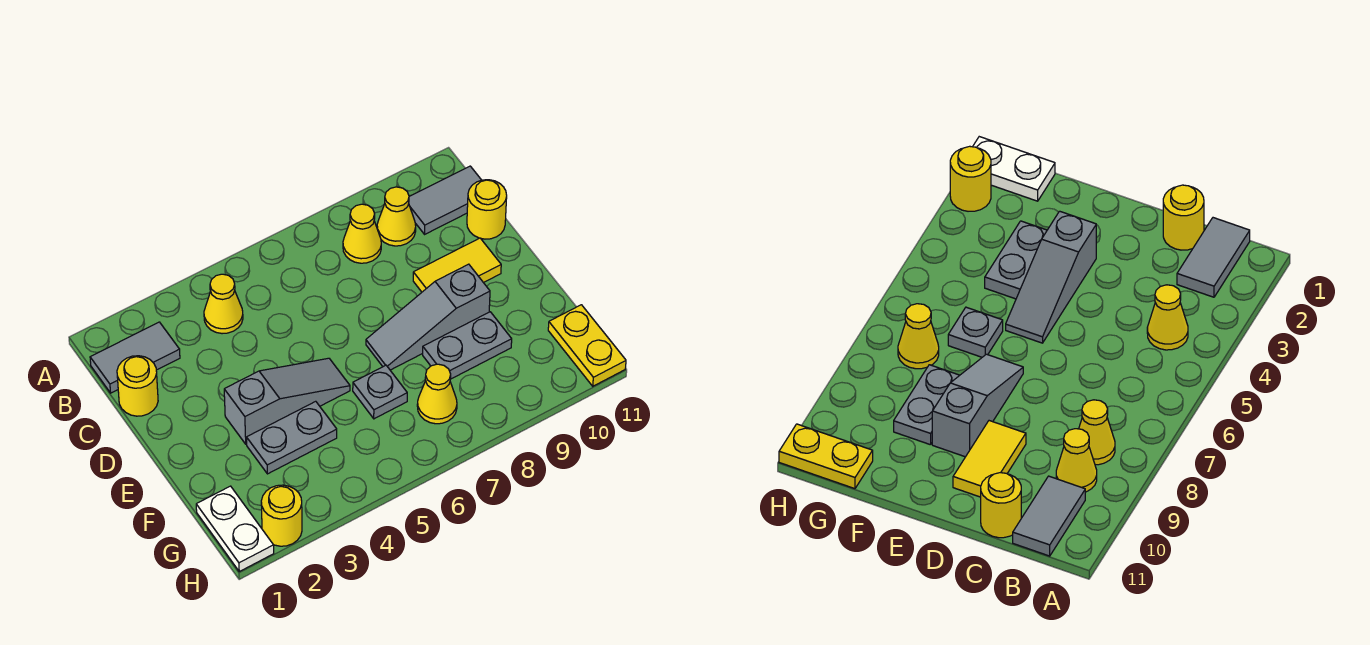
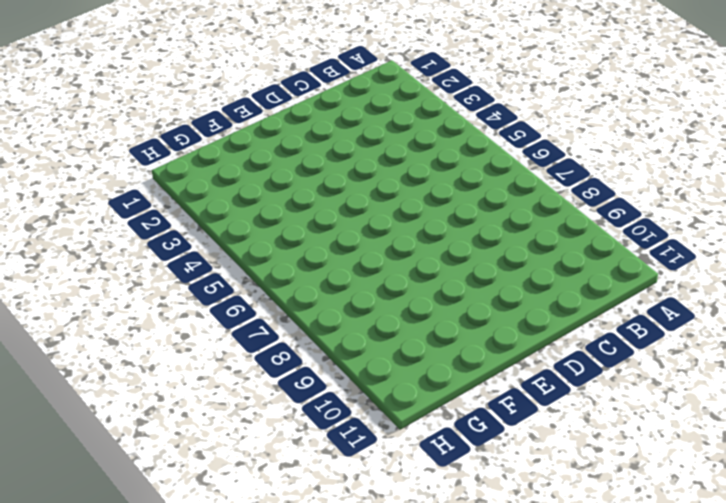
none -> grey tile B1:B2 level 1
none -> yellow cone B4 level 1
none -> yellow cone B8 level 1

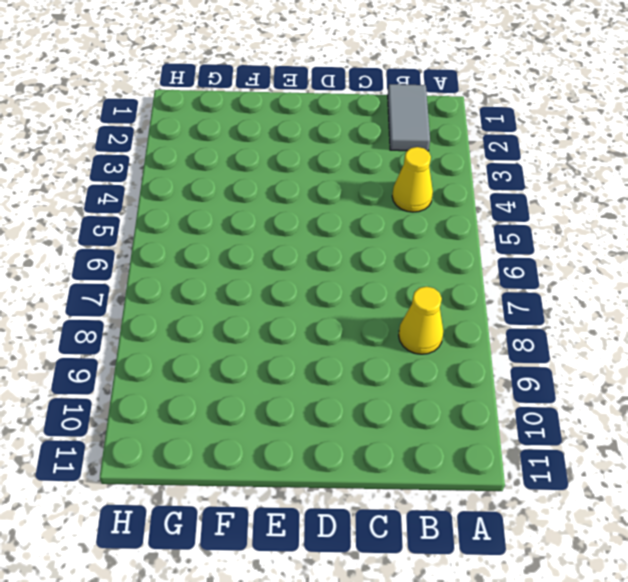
none -> yellow cone B9 level 1
none -> grey tile B10:B11 level 1
none -> yellow round brick C1 level 1

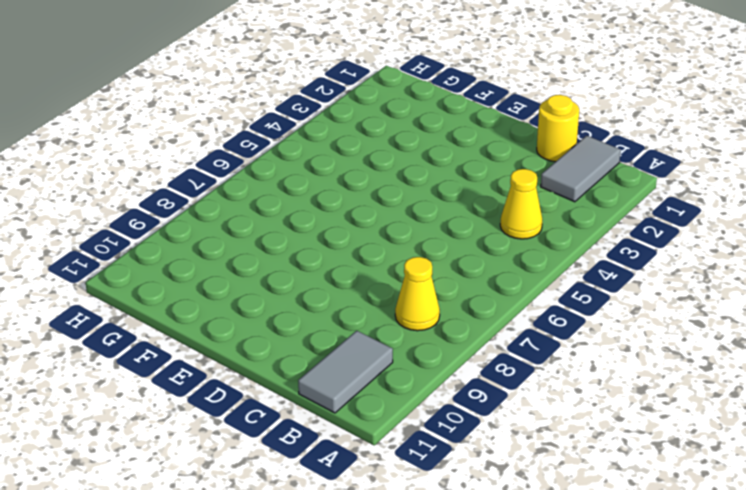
none -> yellow cone B9 level 1
none -> yellow round brick C11 level 1
none -> yellow tile D9:D10 level 1

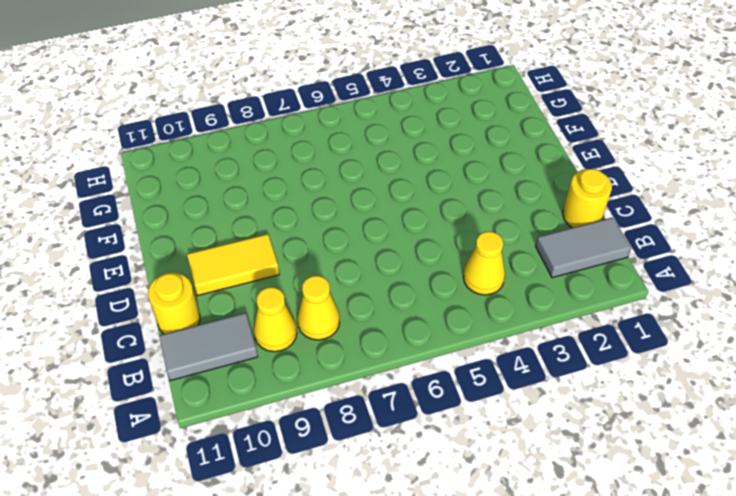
none -> grey slope E3:E5 level 1 top 3
none -> grey slope E7:E9 level 1 top 9
none -> grey plate F3:F4 level 1

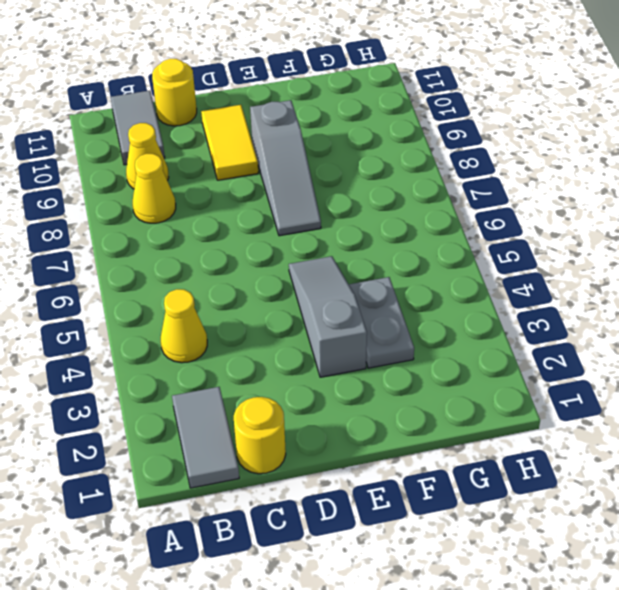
none -> grey plate F6 level 1
none -> grey plate F8:F9 level 1
none -> white plate G1:H1 level 1

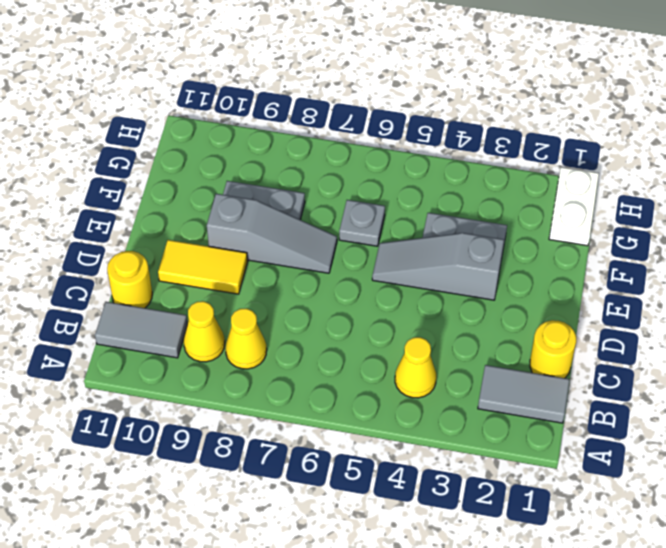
none -> yellow cone G7 level 1
none -> yellow plate G11:H11 level 1
none -> yellow round brick H2 level 1

